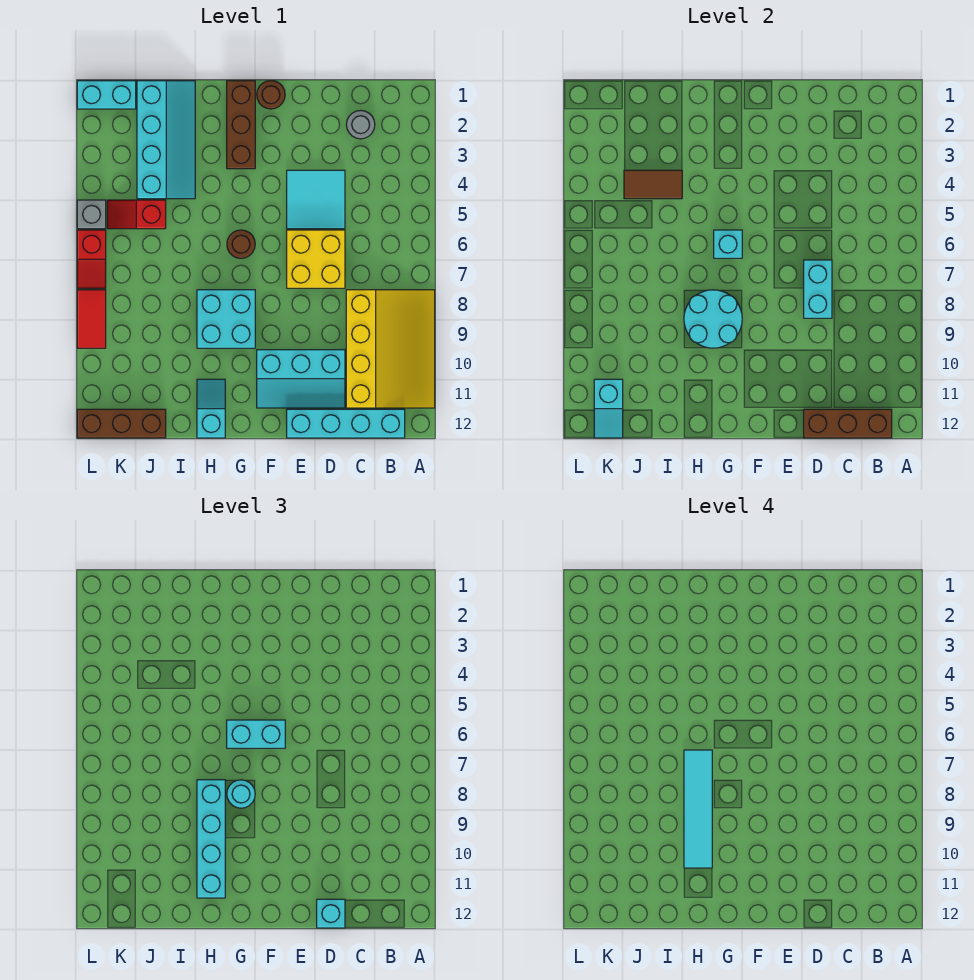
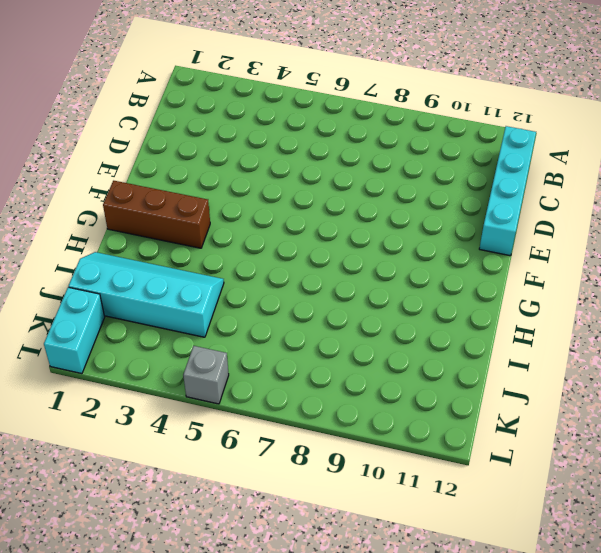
none -> yellow slope A8:C11 level 1 top C
none -> grey round brick C2 level 1
none -> cyan tile D4:E5 level 1

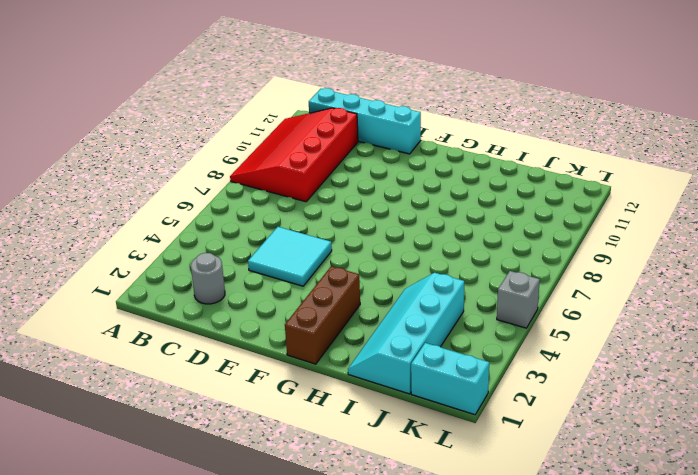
red slope A8:C11 level 1 top C -> yellow slope A8:C11 level 1 top C
none -> yellow brick D6:E7 level 1
none -> cyan slope D10:F11 level 1 top 10
none -> brown round brick F1 level 1

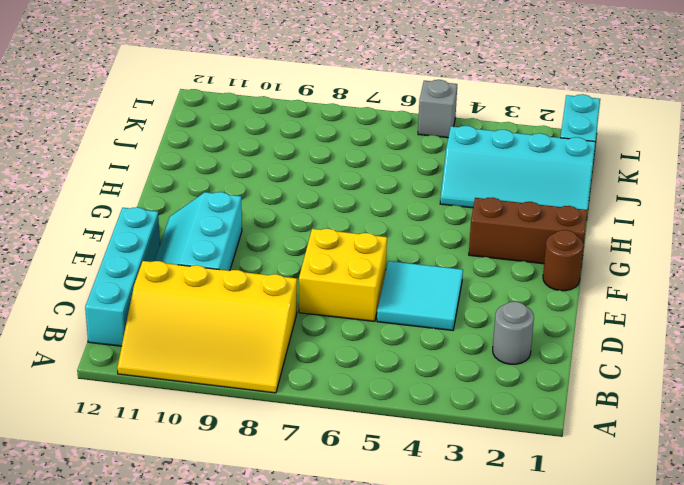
none -> brown round brick G6 level 1
none -> cyan brick G8:H9 level 1
none -> cyan slope H11:H12 level 1 top 12

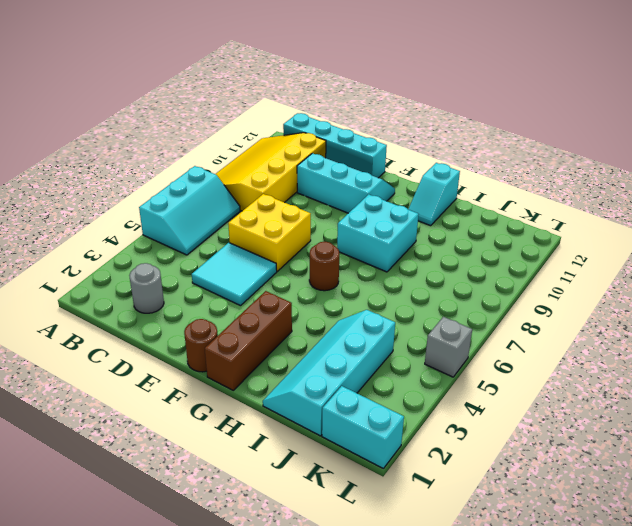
cyan slope A5:B7 level 1 top A -> none
none -> red slope J5:K5 level 1 top J
none -> brown brick J12:L12 level 1
none -> red slope L6:L7 level 1 top 6

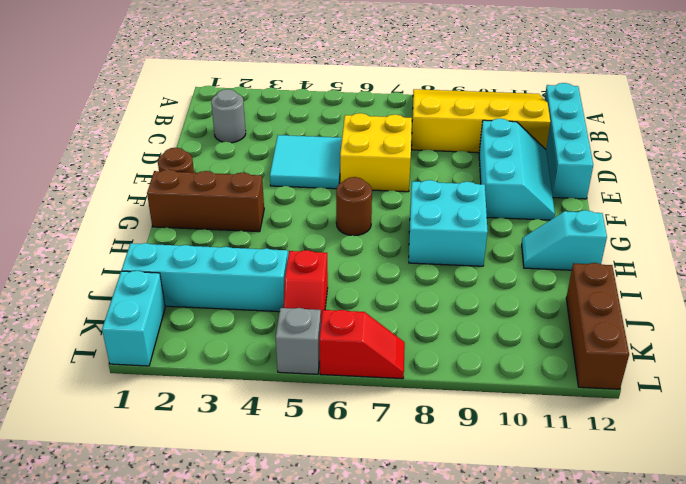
none -> red tile L8:L9 level 1
none -> brown brick B12:D12 level 2
none -> cyan brick D7:D8 level 2

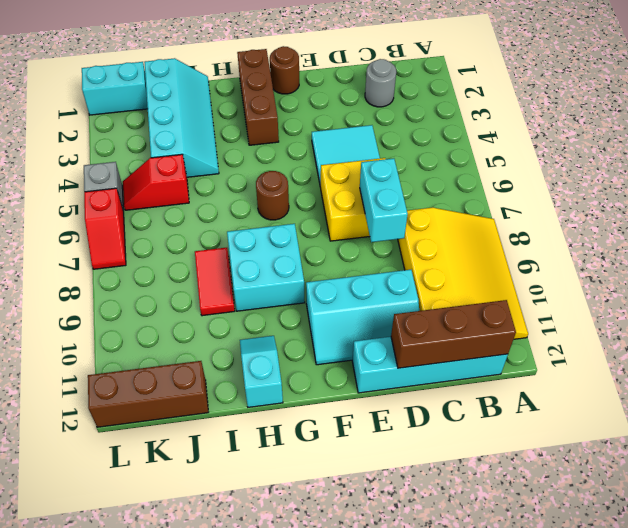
red tile I8:I9 level 1 -> red tile L8:L9 level 1
none -> cyan brick G6 level 2
none -> cyan round brick G8:H9 level 2
none -> brown tile I4:J4 level 2

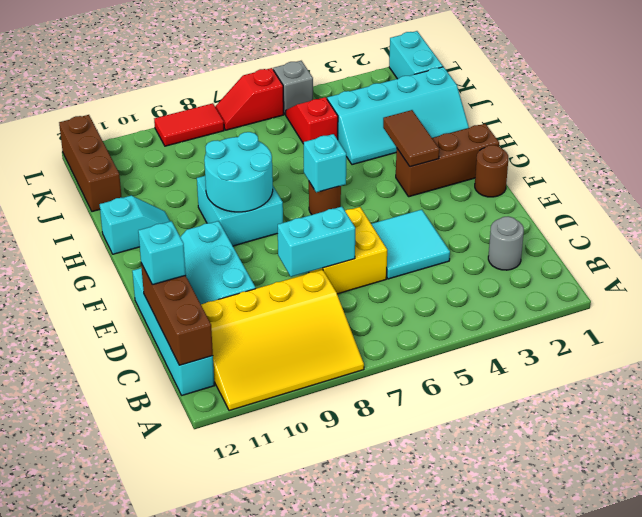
brown tile G3:H3 level 2 -> brown tile I4:J4 level 2
none -> cyan slope K11:K12 level 2 top 11
none -> cyan brick F6:G6 level 3
none -> cyan round brick G8 level 3

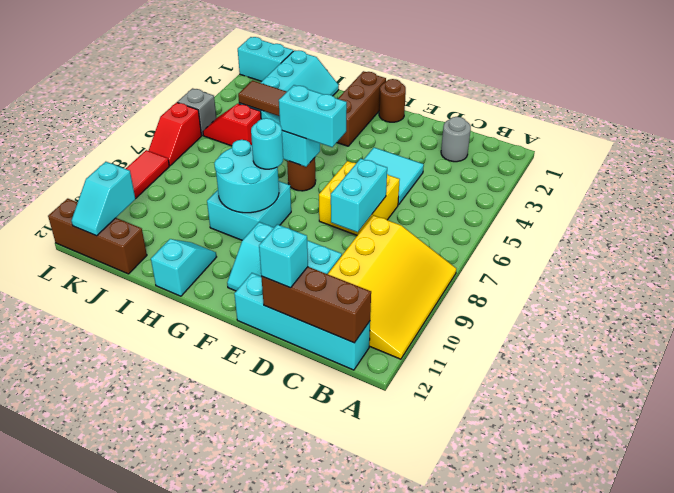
none -> cyan brick H8:H11 level 3
none -> cyan tile H7:H10 level 4

